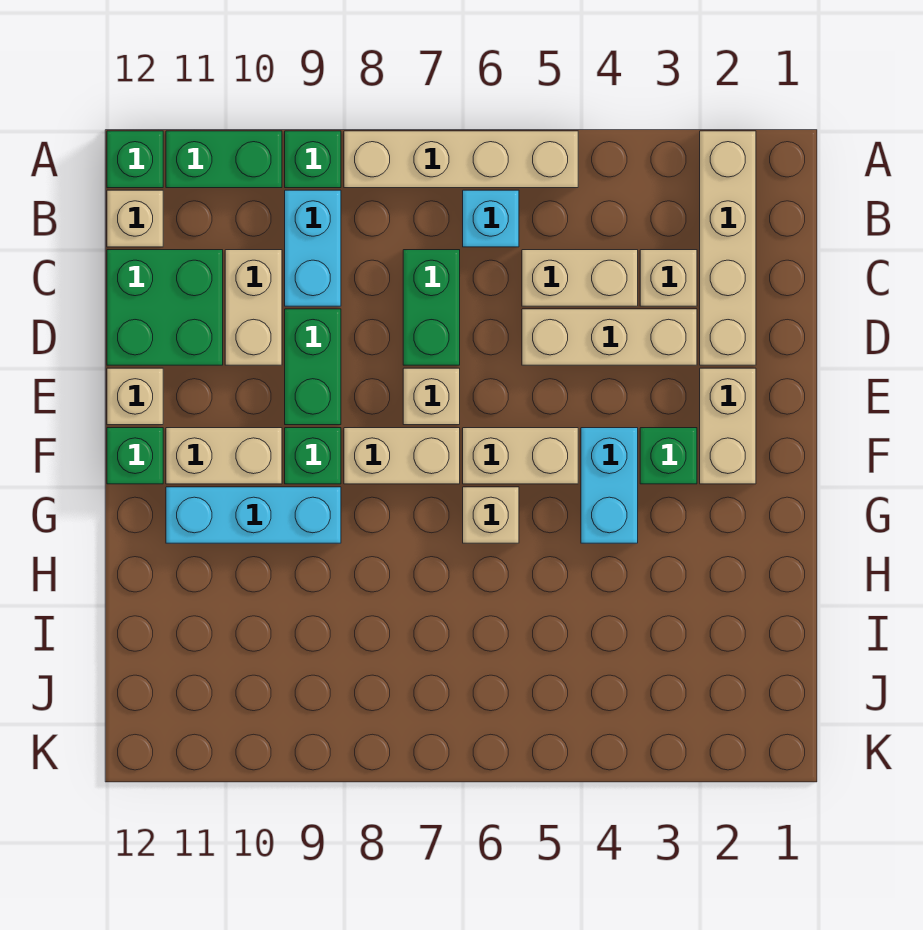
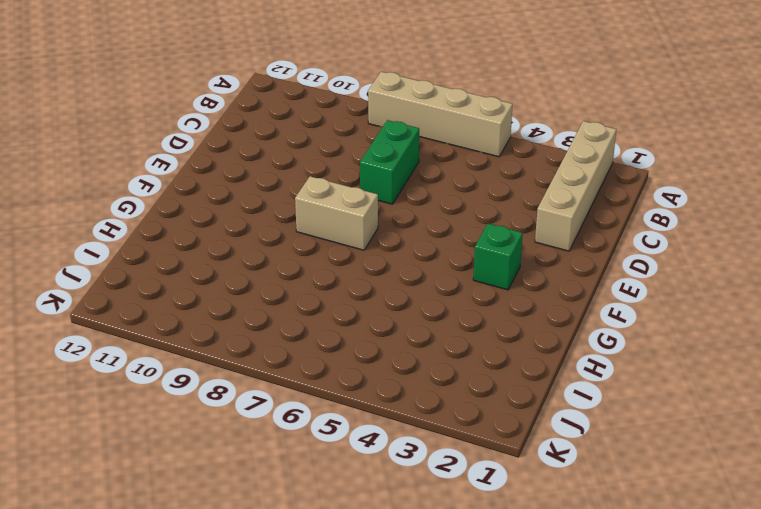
none -> green brick A9 level 1
none -> green brick A10:A11 level 1
none -> green brick A12 level 1

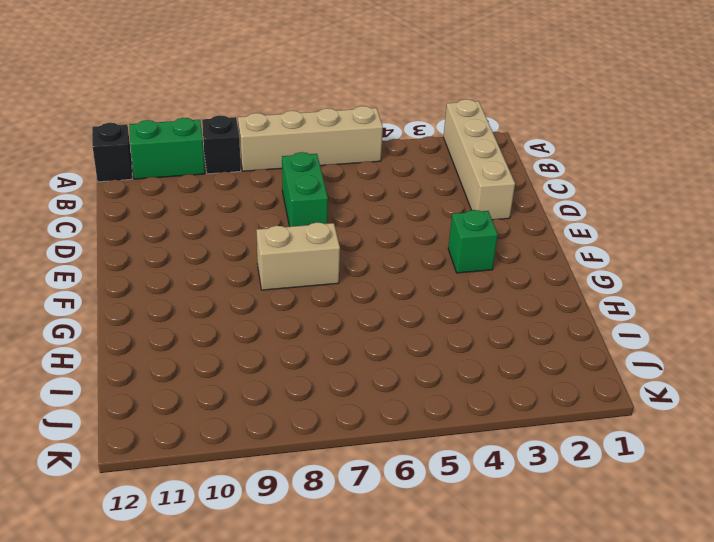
black brick A9 level 1 -> green brick A9 level 1
black brick A12 level 1 -> green brick A12 level 1
none -> cyan brick B6 level 1
none -> cyan brick B9:C9 level 1
none -> tan brick B12 level 1

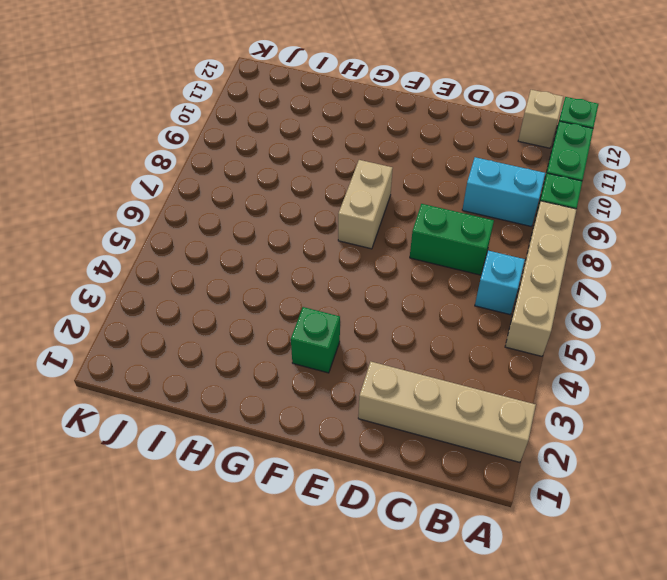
none -> tan brick C3 level 1
none -> tan brick C4:C5 level 1
none -> tan brick C10:D10 level 1

